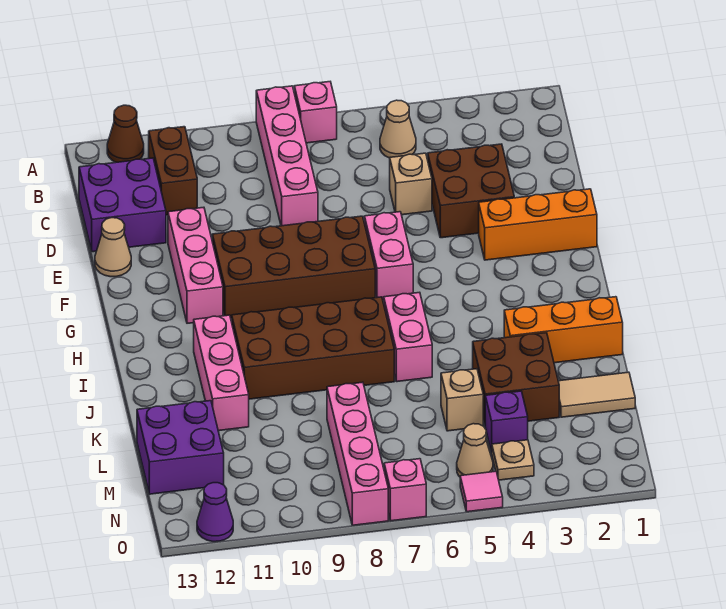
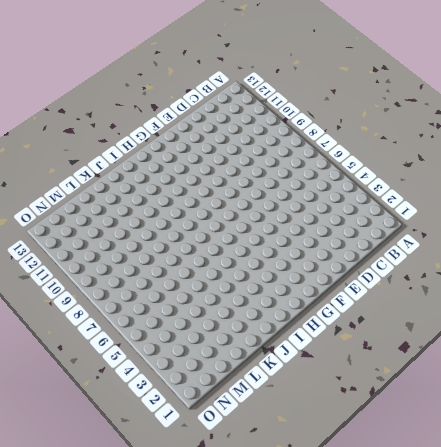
none -> pink brick A7 level 1
none -> pink brick A8:D8 level 1
none -> brown cone A12 level 1

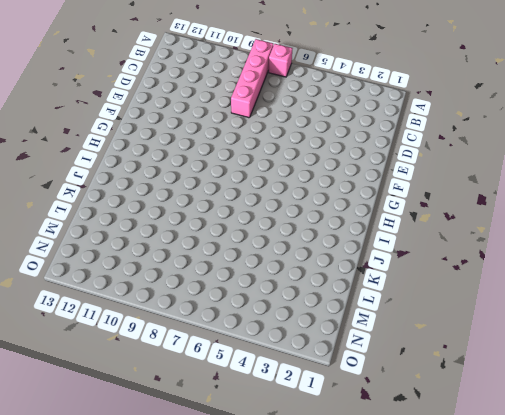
none -> brown cone A12 level 1
none -> tan cone B5 level 1
none -> brown brick B11:C11 level 1

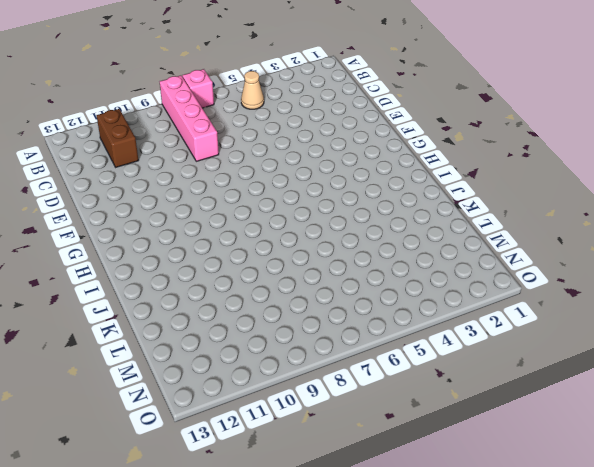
none -> brown cone A12 level 1
none -> purple brick C12:D13 level 1
none -> brown brick D3:E4 level 1

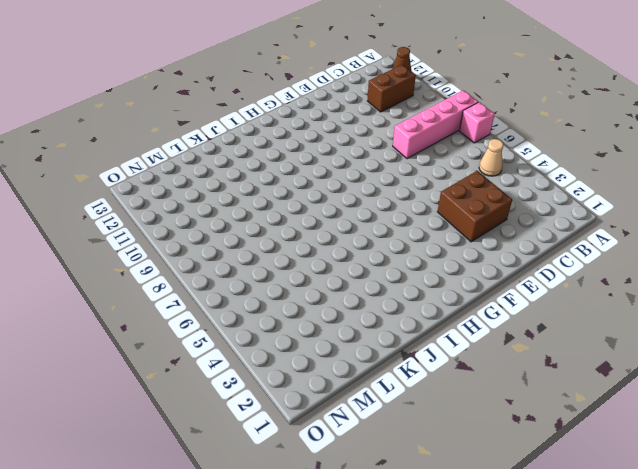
none -> purple brick C12:D13 level 1
none -> tan brick D5 level 1
none -> pink brick E11:G11 level 1

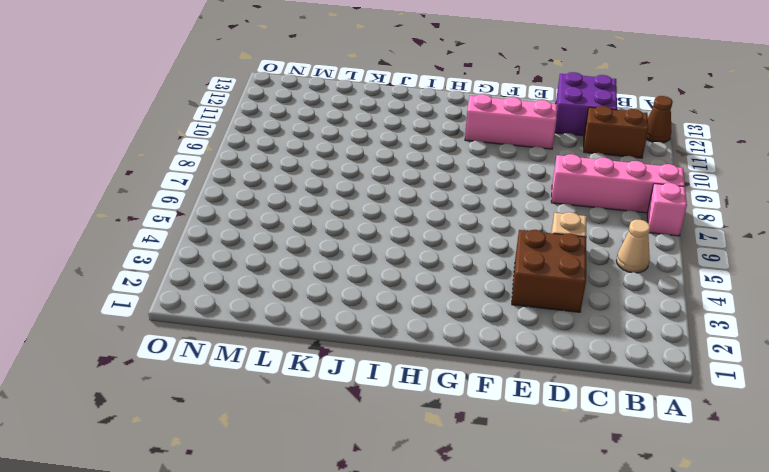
none -> tan cone E13 level 1
none -> orange brick F1:F3 level 1
none -> pink brick F6:G6 level 1

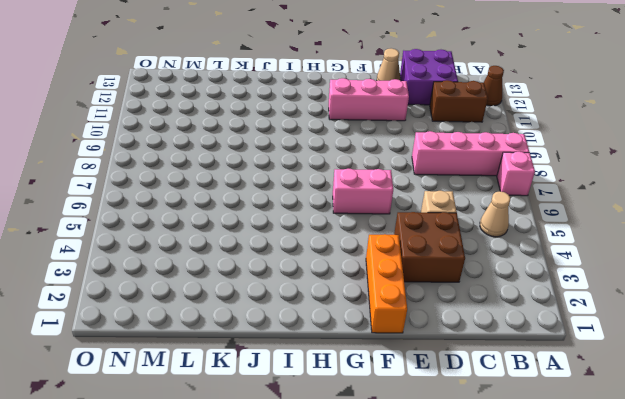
none -> brown brick F7:G10 level 1
none -> pink brick I6:J6 level 1
none -> brown brick I7:J10 level 1

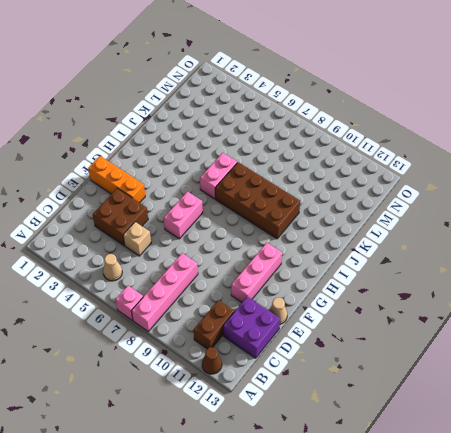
none -> brown brick F7:G10 level 1
none -> pink brick I11:K11 level 1
none -> orange brick J1:J3 level 1

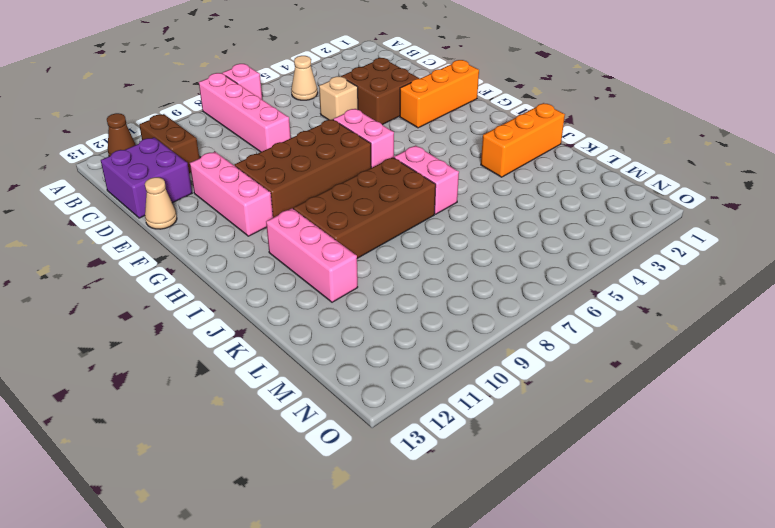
none -> brown brick K3:L4 level 1
none -> tan tile L1:L2 level 1
none -> tan brick L5 level 1

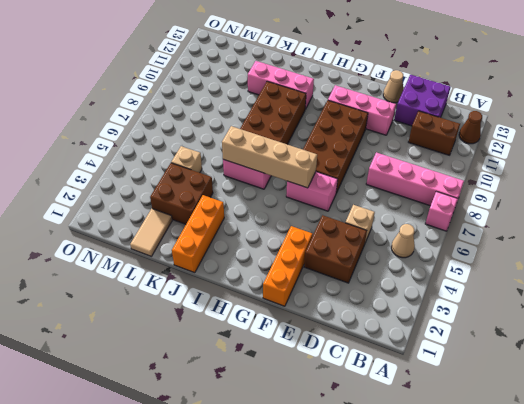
tan brick G6:J6 level 2 -> none
none -> pink brick L8:O8 level 1
none -> purple brick L12:M13 level 1
none -> purple brick M4 level 1

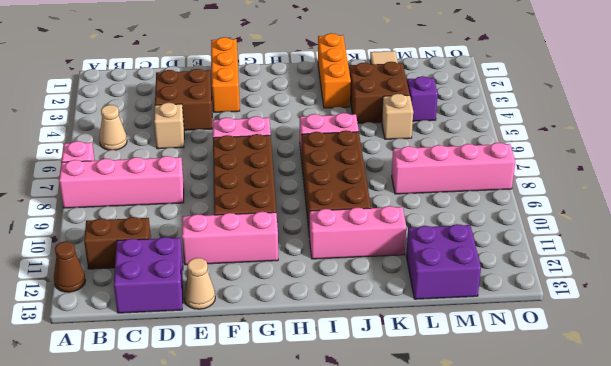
none -> tan plate N4 level 1
none -> tan cone N5 level 1
none -> pink tile O5 level 1

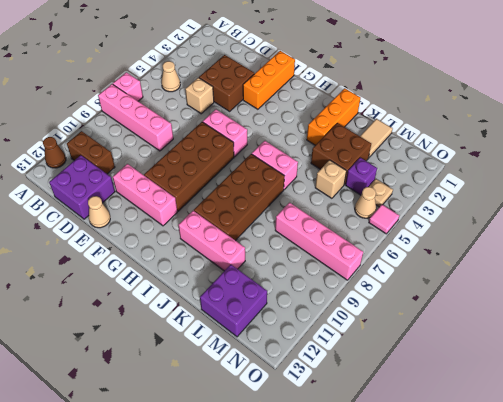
none -> pink brick O7 level 1
none -> purple cone O12 level 1

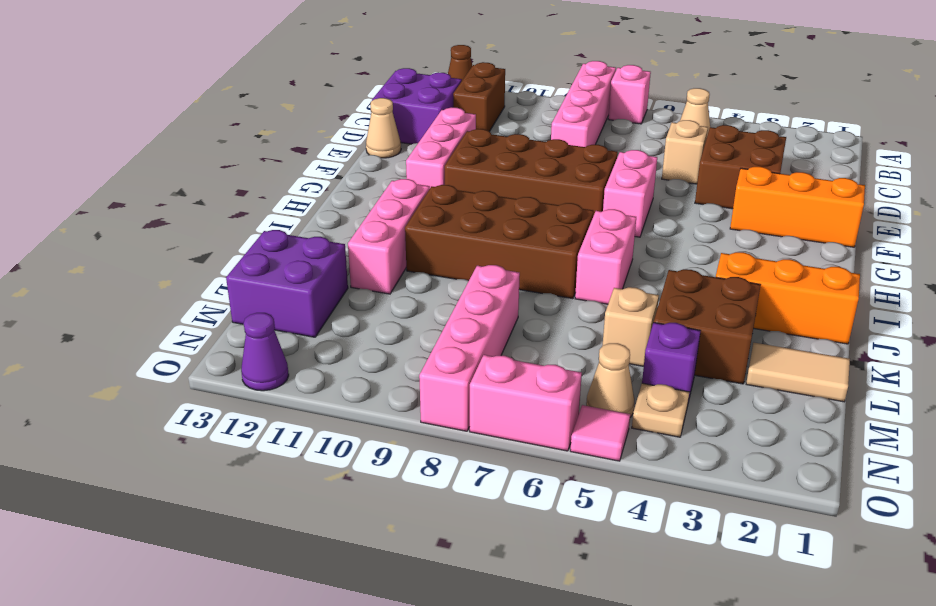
pink brick O6:O7 level 1 -> pink brick O7 level 1

